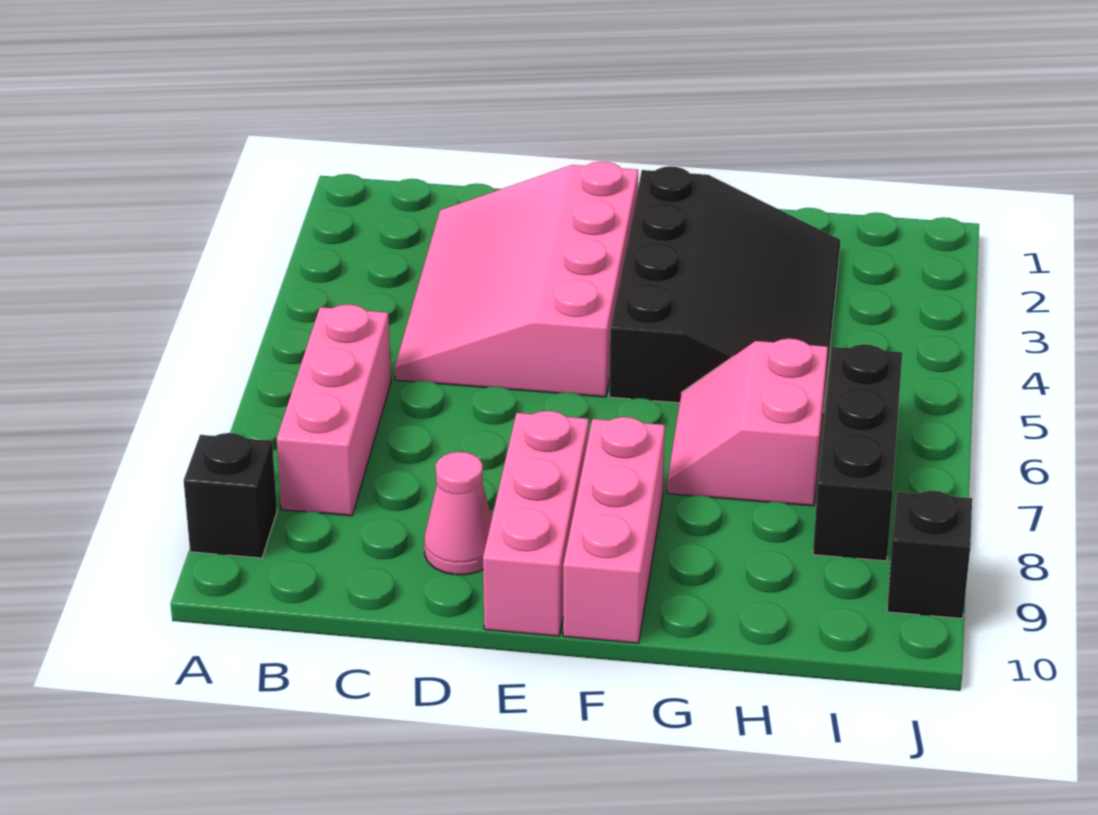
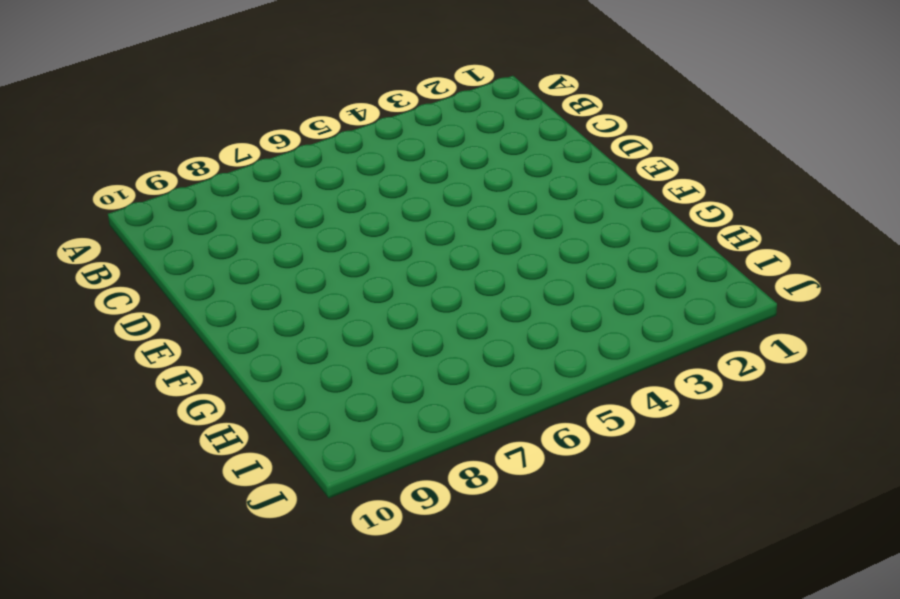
none -> black brick A9 level 1
none -> pink brick B6:B8 level 1

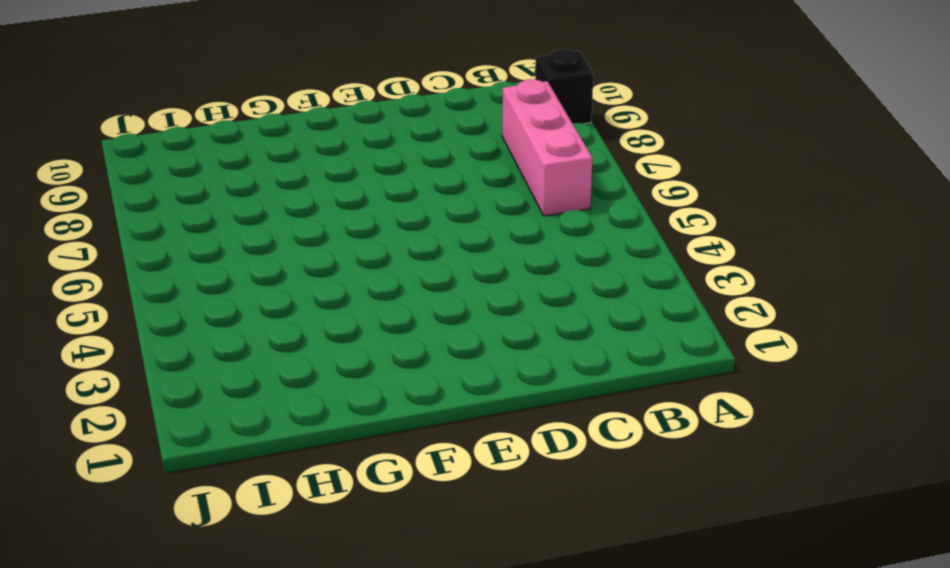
none -> pink slope C2:E5 level 1 top E
none -> pink cone D9 level 1

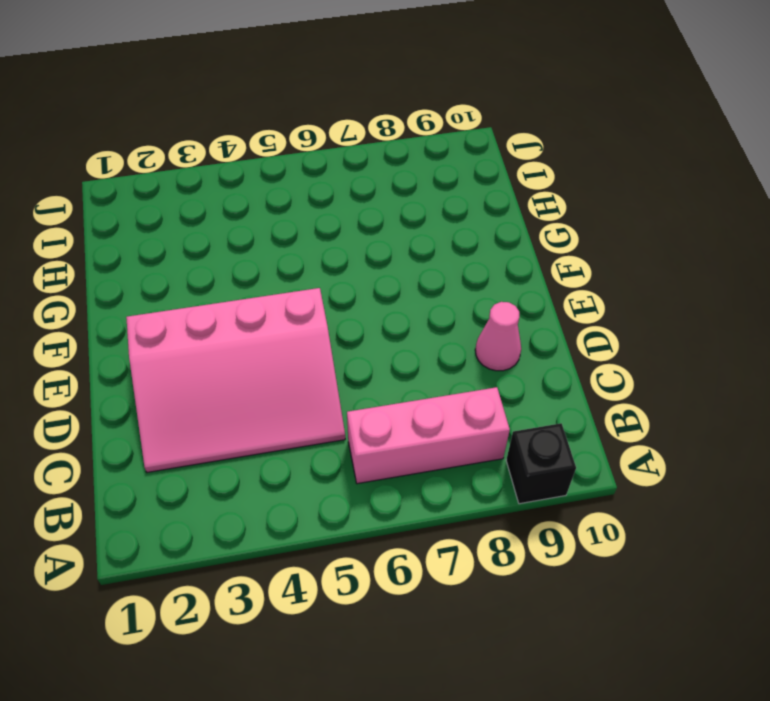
none -> pink brick E8:E10 level 1
none -> black slope F2:H5 level 1 top F

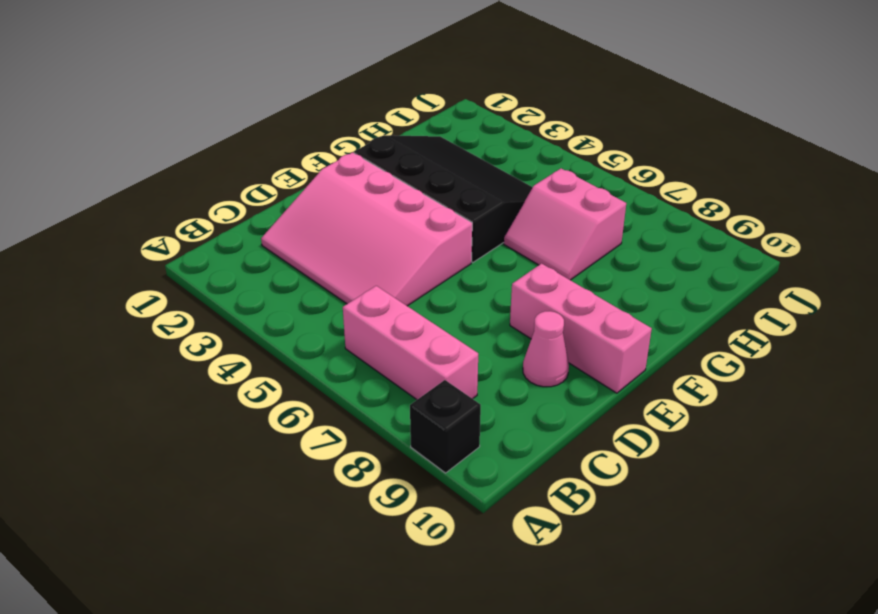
none -> pink brick F8:F10 level 1
none -> black brick I6:I8 level 1

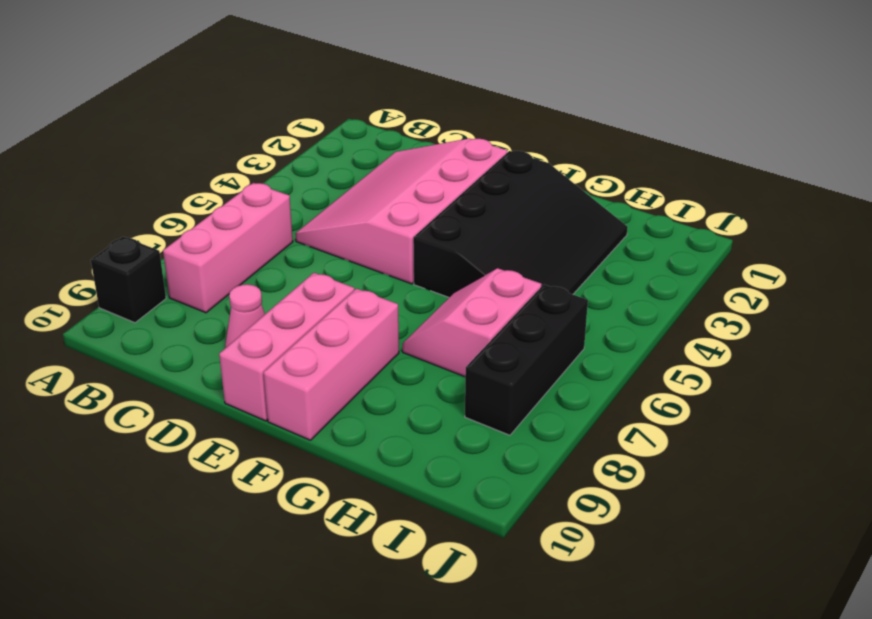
none -> black brick J9 level 1

